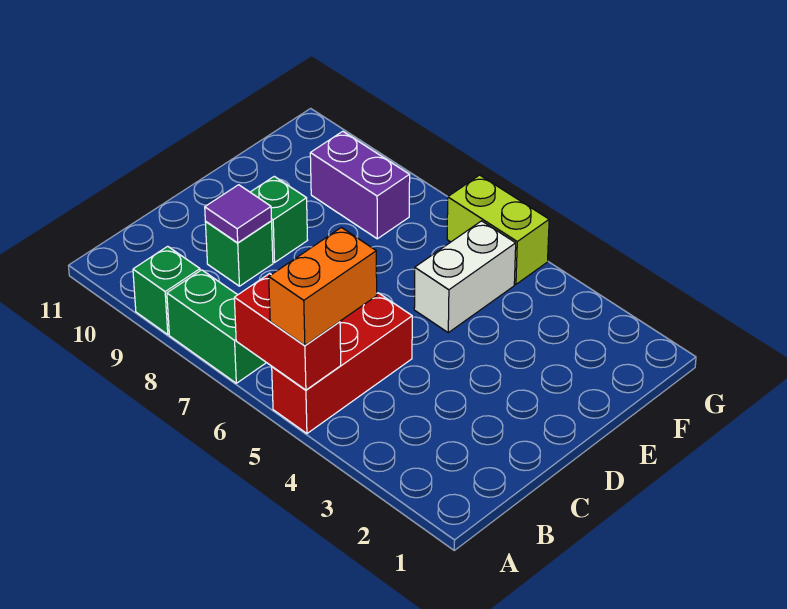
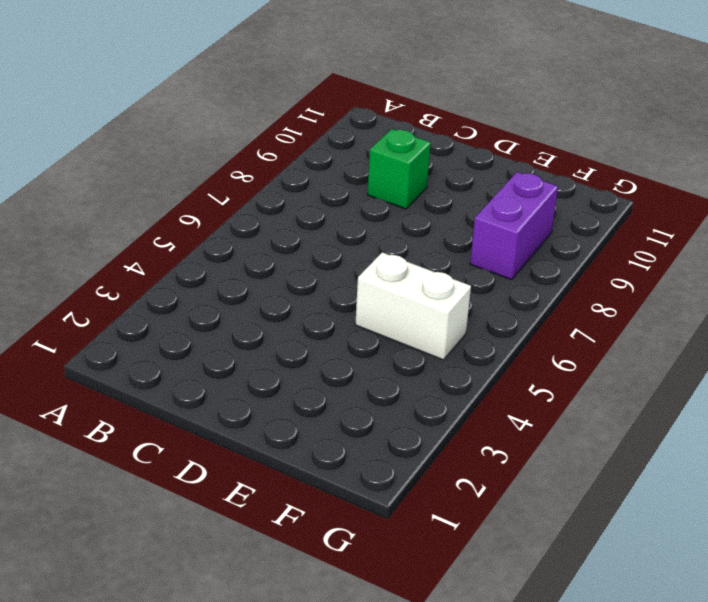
none -> red brick A5:C5 level 1
none -> green brick A7:A8 level 1

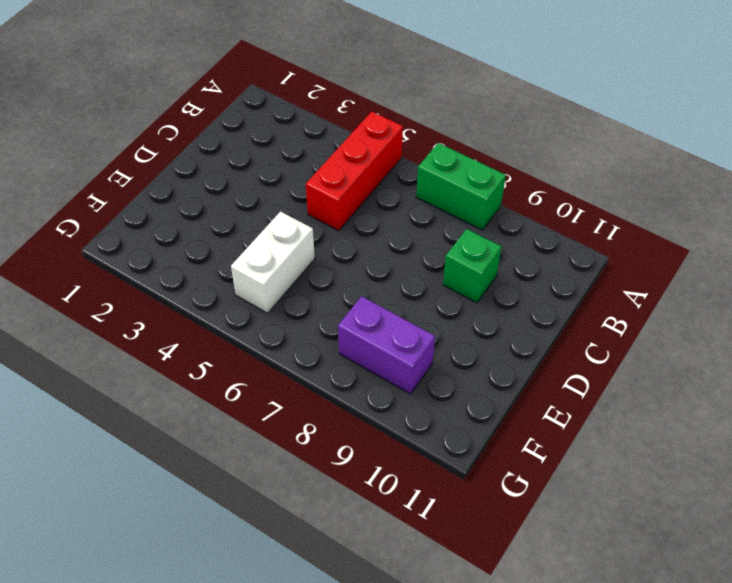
none -> green brick A9 level 1
none -> green brick D9 level 1

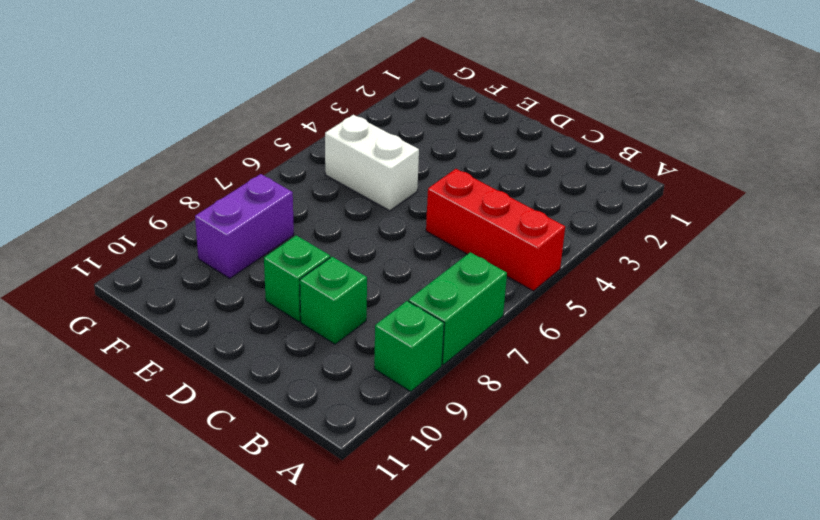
none -> lime brick G5:G6 level 1
none -> red brick A5:A6 level 2

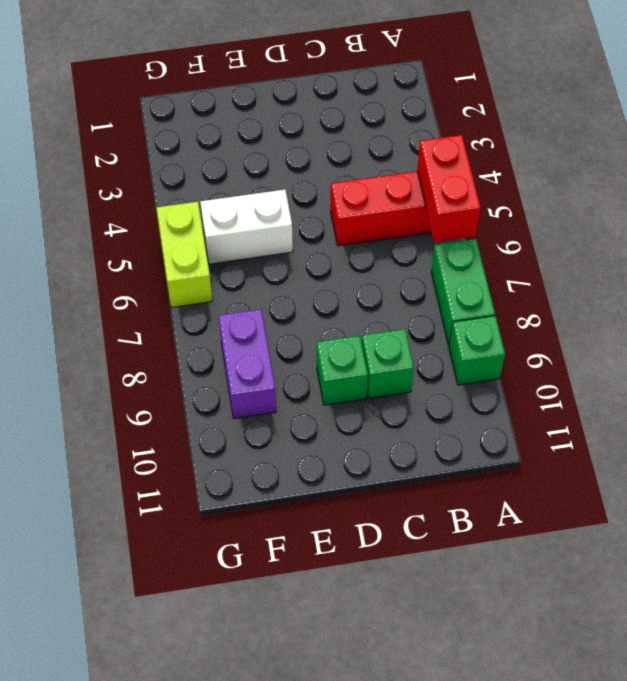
none -> purple tile C9 level 2
none -> orange brick A5:B5 level 3

